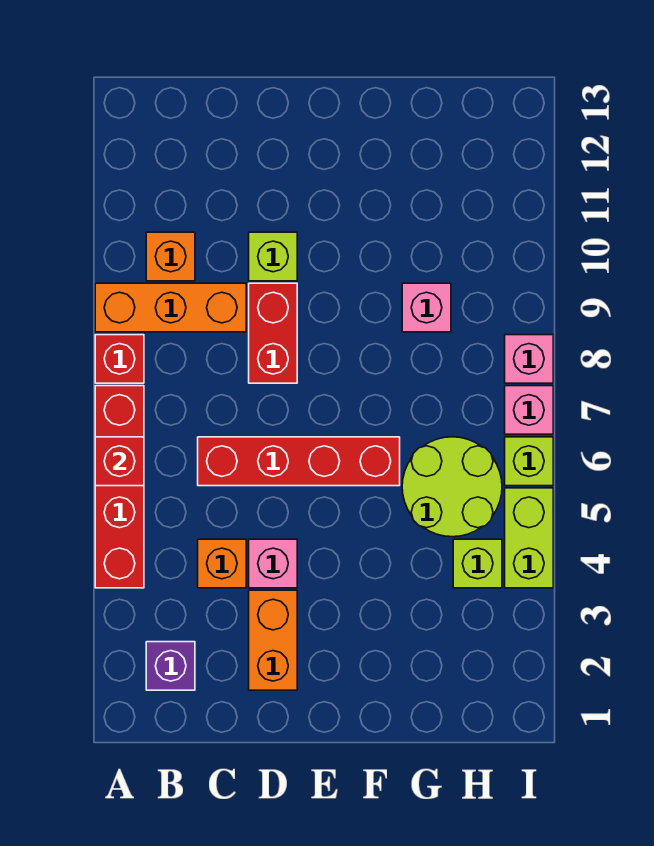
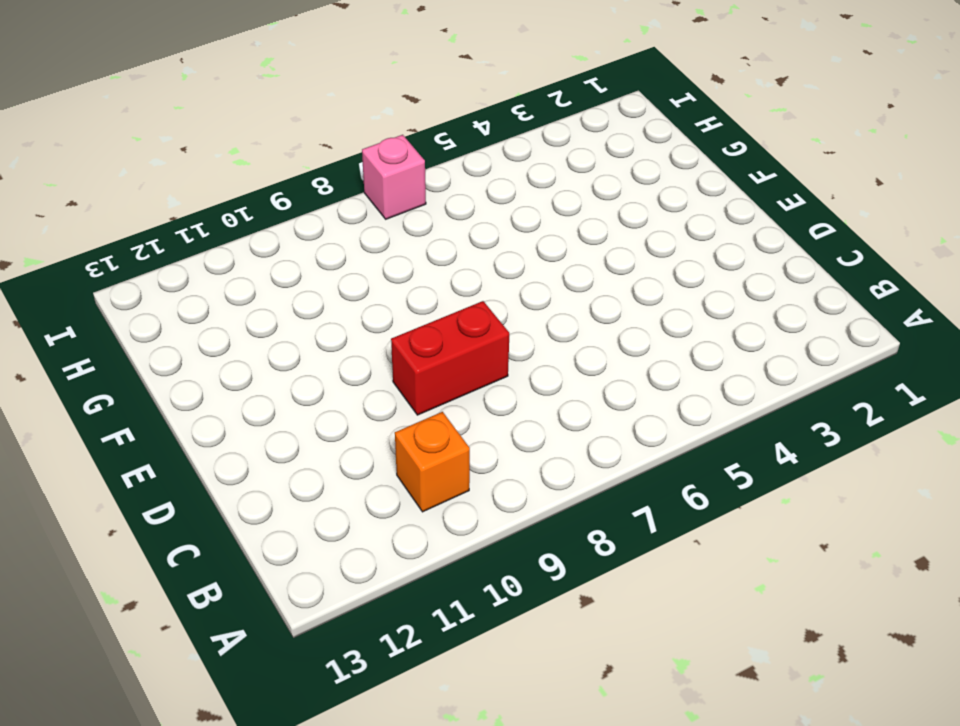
none -> red brick A4:A7 level 1
none -> red brick A8 level 1
none -> orange brick A9:C9 level 1

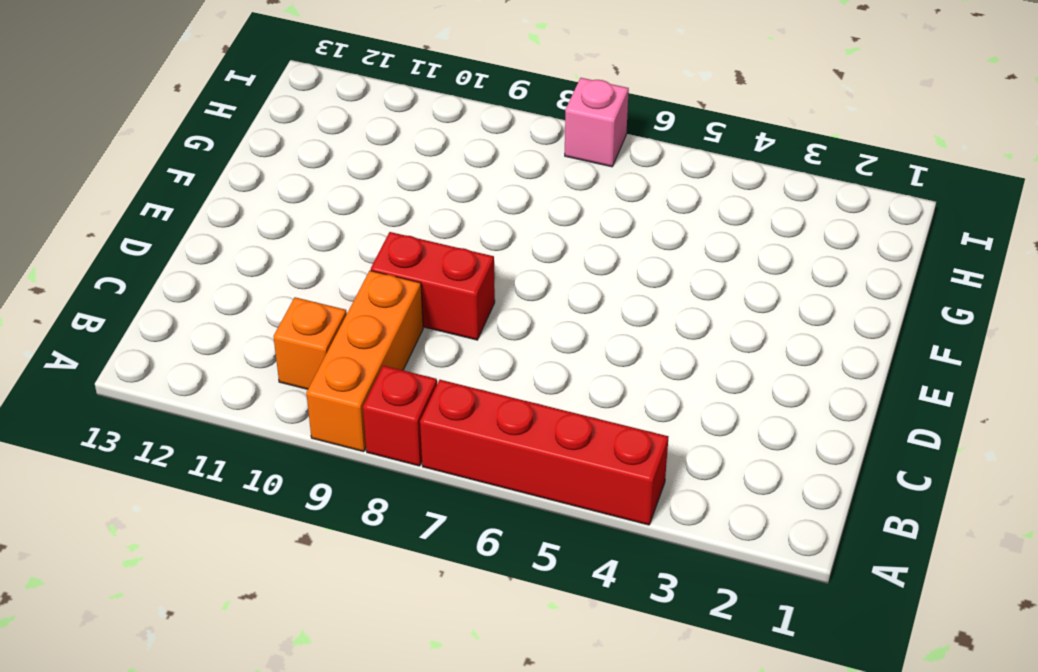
none -> purple brick B2 level 1
none -> orange brick C4 level 1
none -> red brick C6:F6 level 1

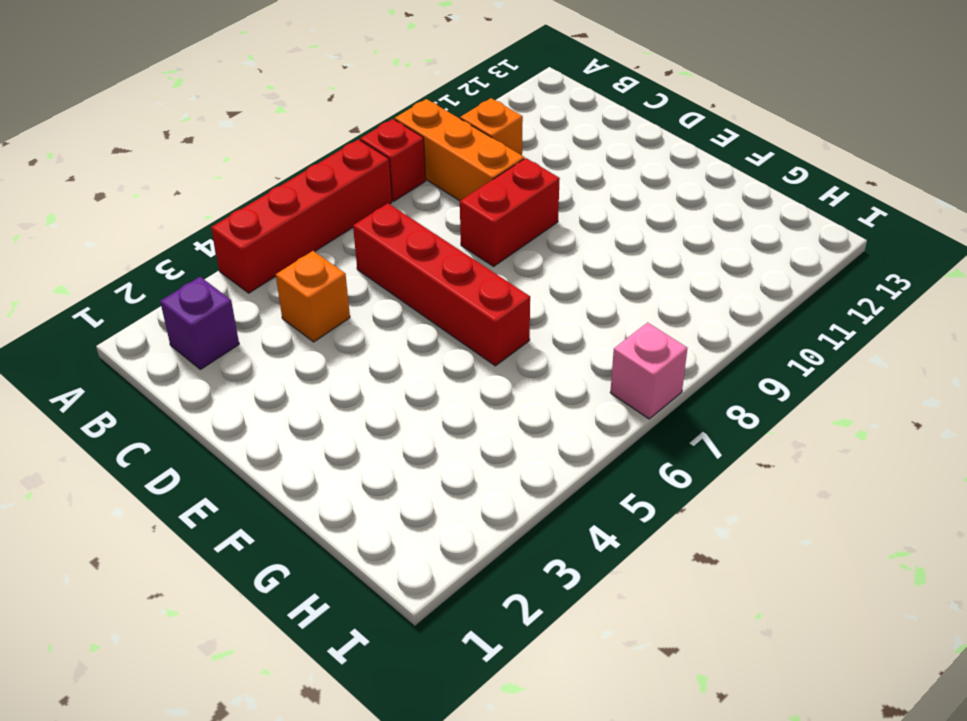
none -> orange brick D2:D3 level 1
none -> pink brick D4 level 1
none -> lime brick D10 level 1

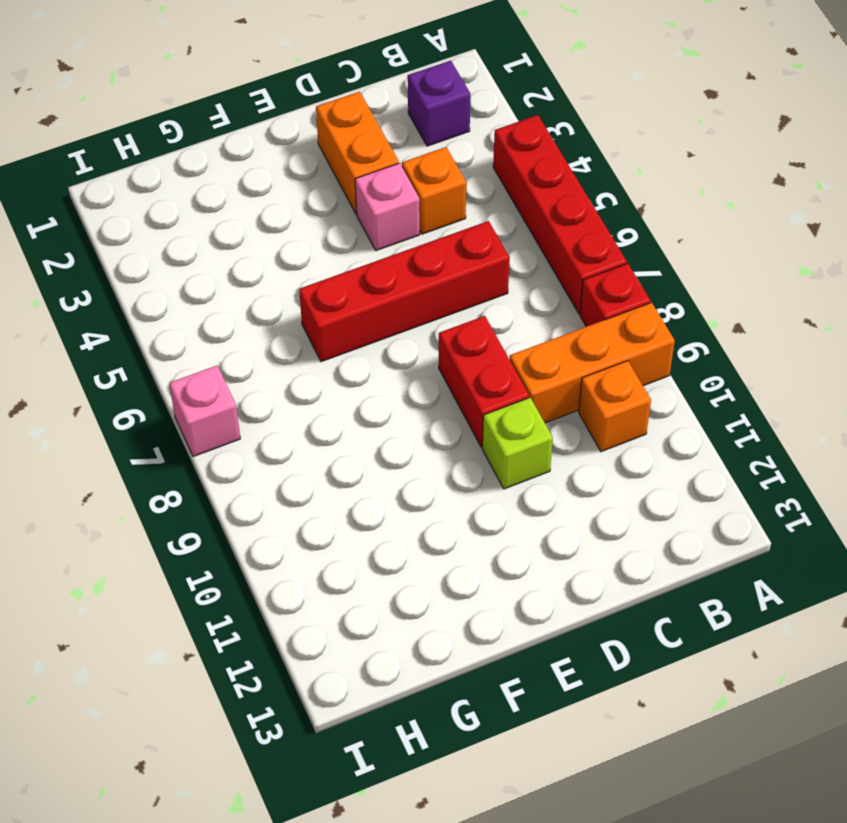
none -> lime round brick G5:H6 level 1
none -> pink brick G9 level 1
none -> lime brick H4 level 1

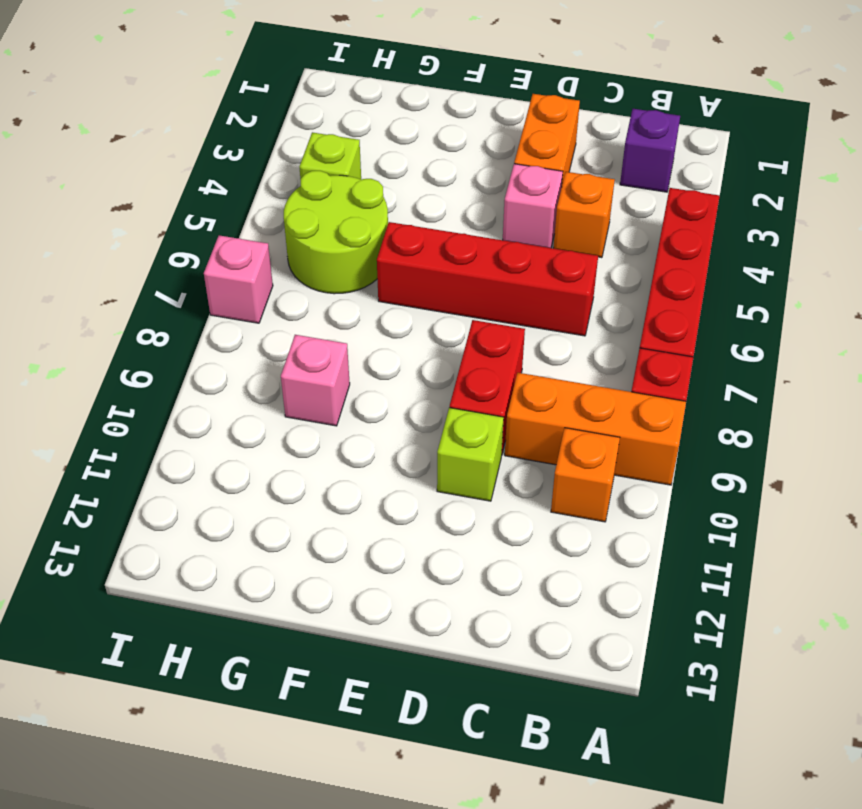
none -> lime brick I4:I5 level 1
none -> lime brick I6 level 1
none -> pink brick I8 level 1

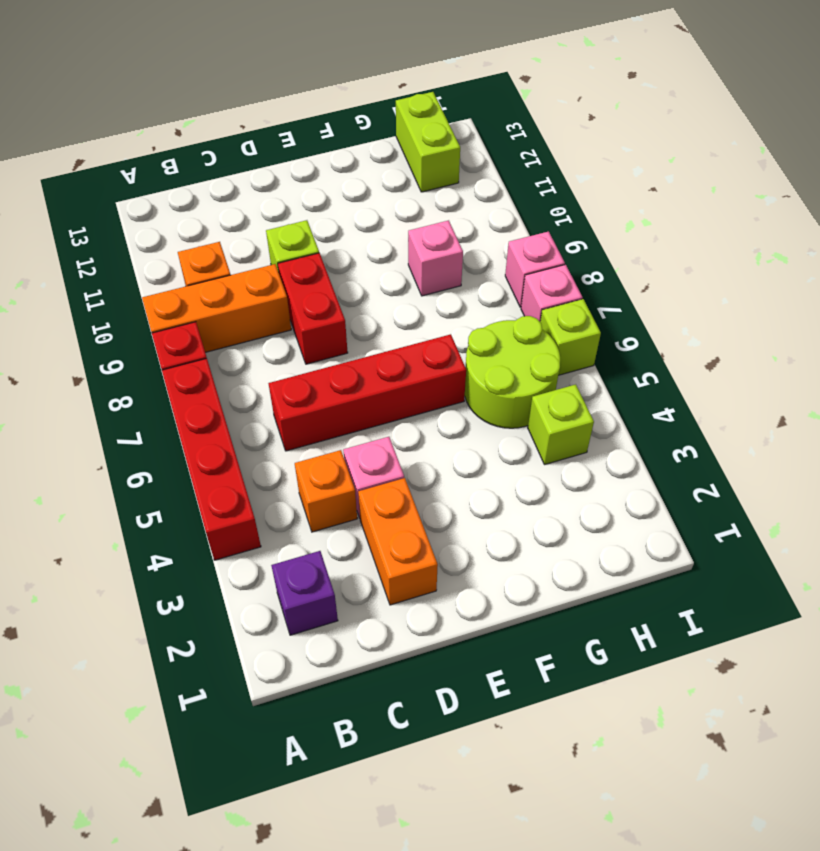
lime brick H12:H13 level 1 -> lime brick I4:I5 level 1
none -> red brick A6 level 2

